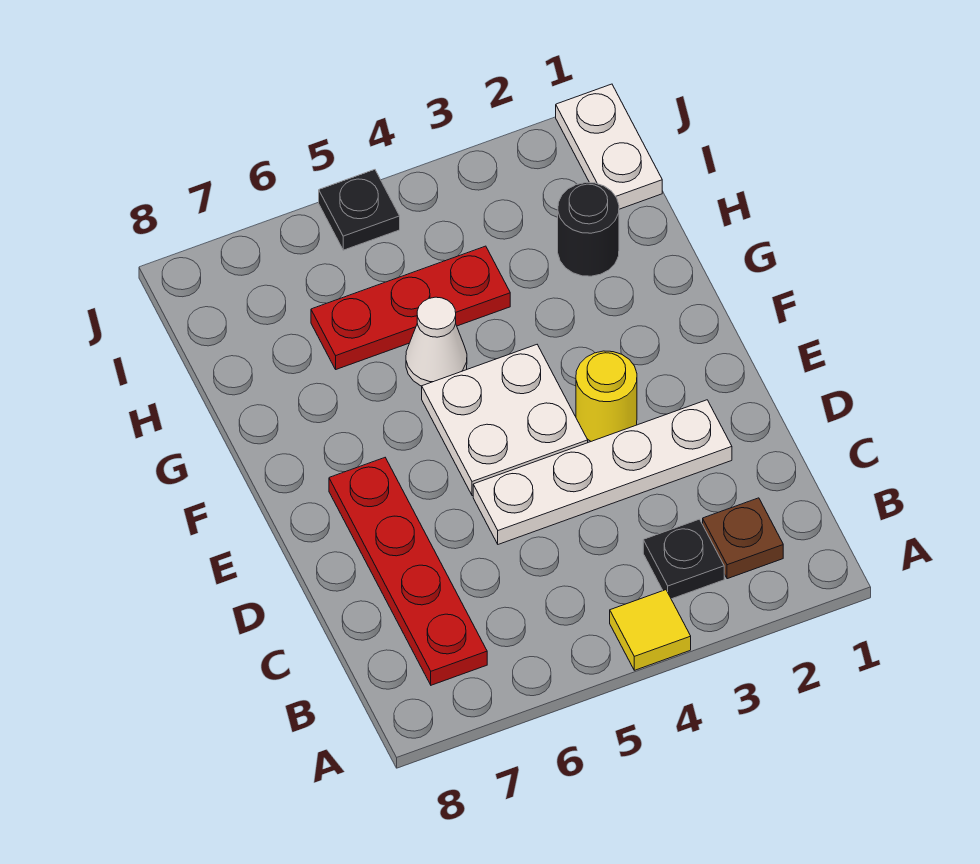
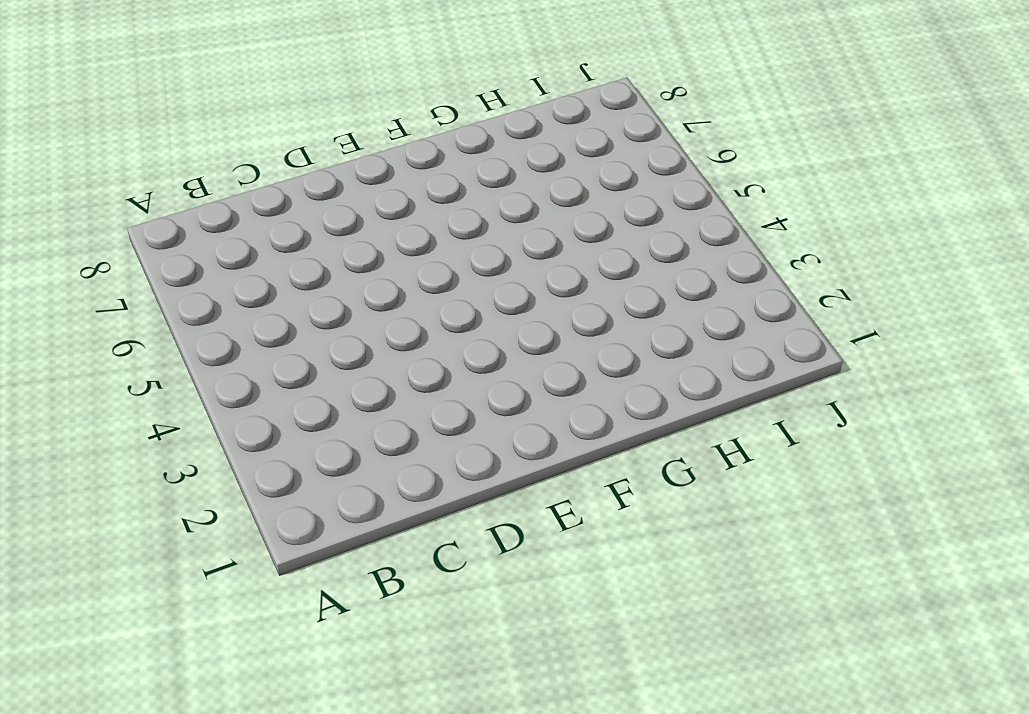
none -> yellow tile A4 level 1
none -> brown plate B2 level 1
none -> black plate B3 level 1

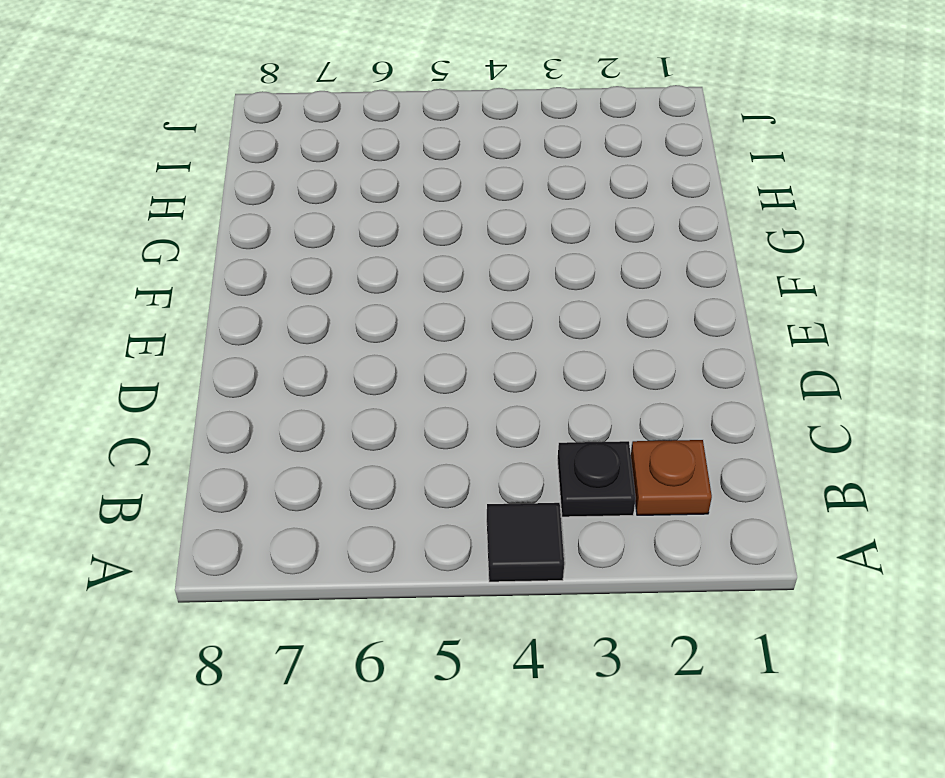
black tile A4 level 1 -> yellow tile A4 level 1
none -> red plate B7:E7 level 1
none -> white plate D2:D5 level 1
none -> yellow round brick E3 level 1

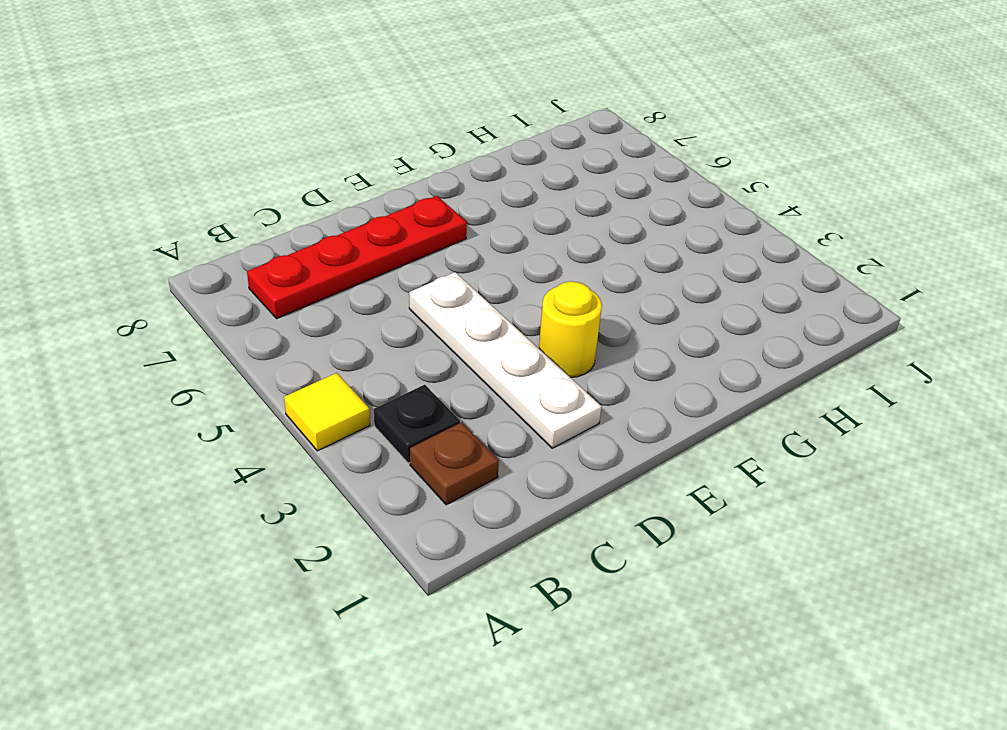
none -> white plate E4:F5 level 1
none -> white cone G5 level 1
none -> black round brick H2 level 1

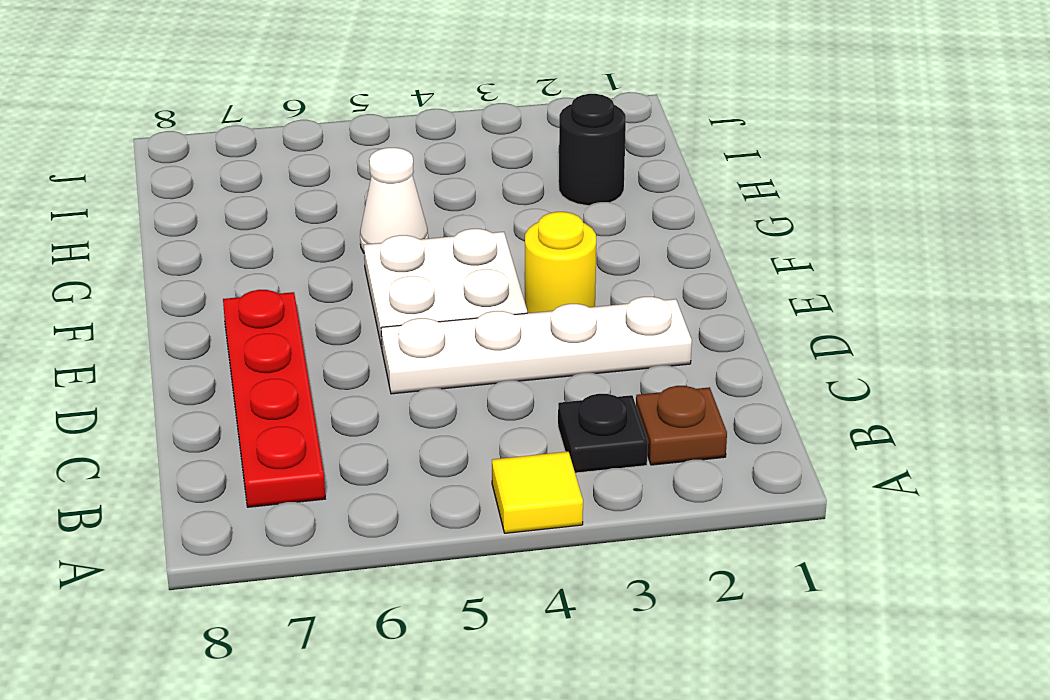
none -> red plate H4:H6 level 1
none -> white plate I1:J1 level 1
none -> black plate J5 level 1

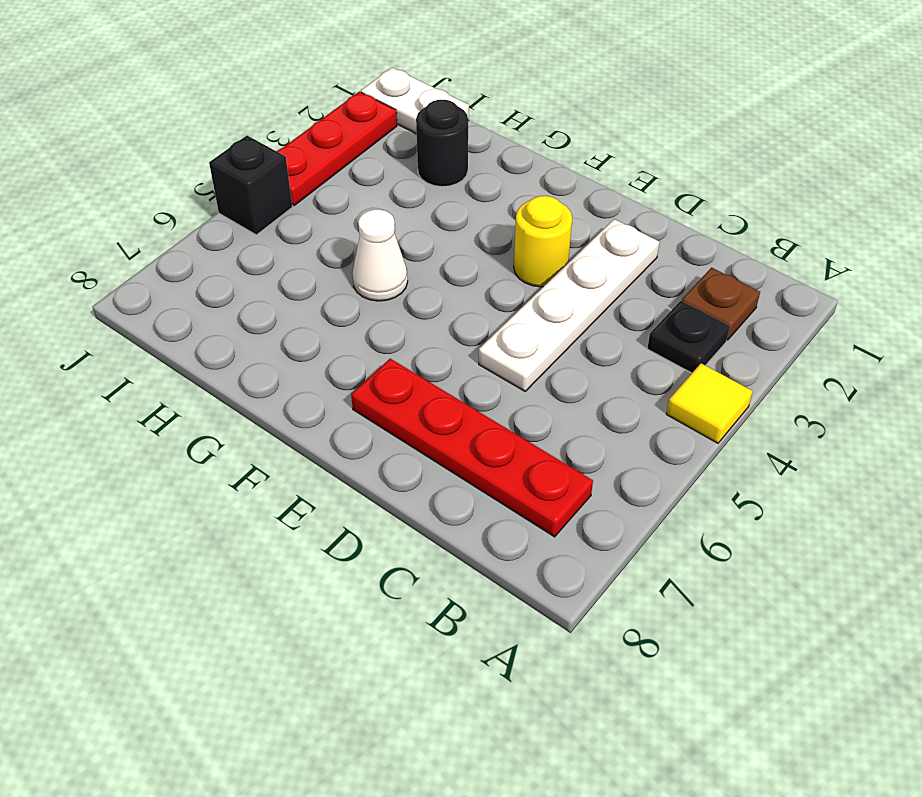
red plate J2:J4 level 1 -> red plate H4:H6 level 1
black brick J5 level 1 -> black plate J5 level 1
none -> white plate E4:F5 level 1

